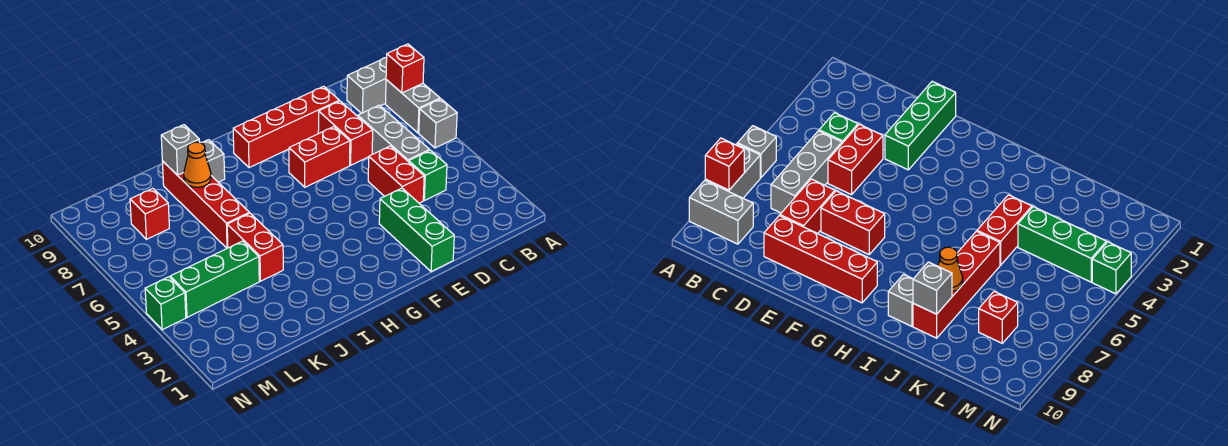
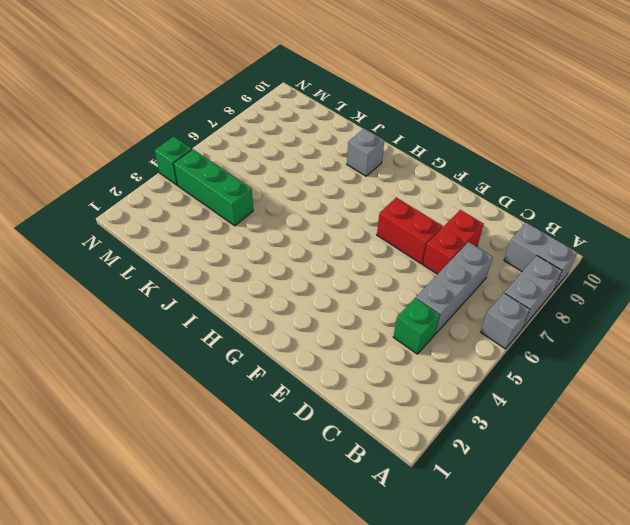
none -> red brick D4:D5 level 1
none -> red brick D9:G9 level 1
none -> green brick E1:E3 level 1

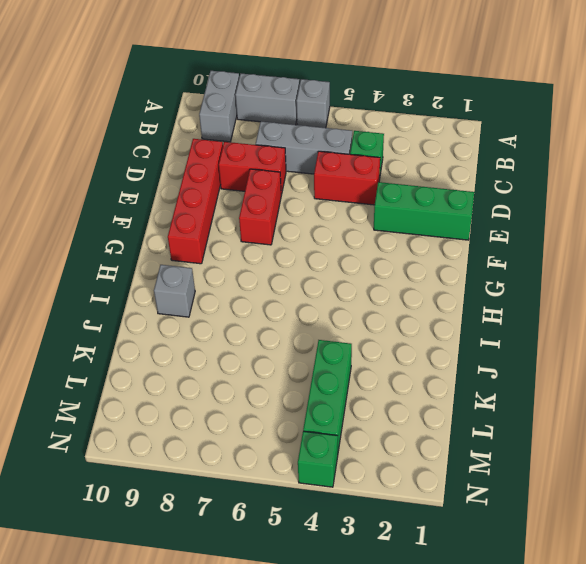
none -> red brick J4:J5 level 1
none -> red brick J6:J9 level 1
none -> red brick L8 level 1

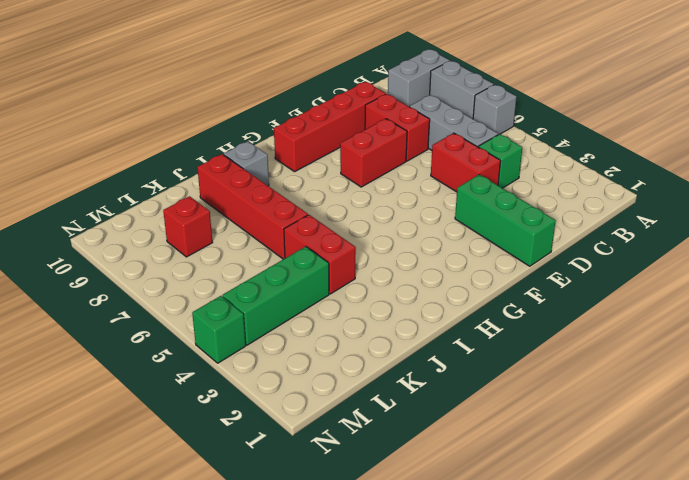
none -> red brick A8 level 2
none -> orange cone J8 level 2
none -> grey brick J9 level 2

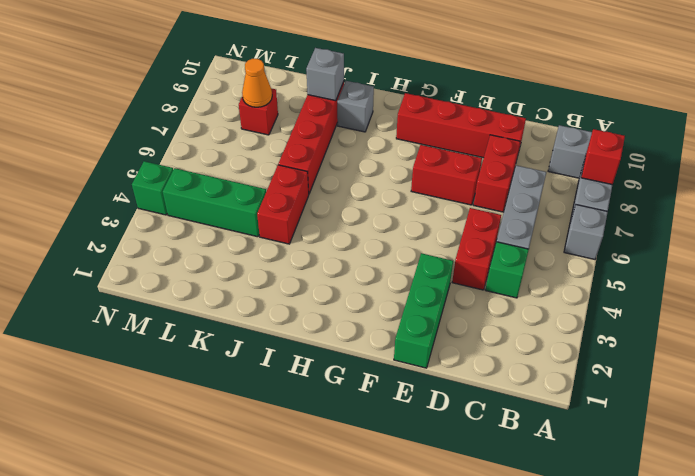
orange cone L8 level 2 -> orange cone J8 level 2

